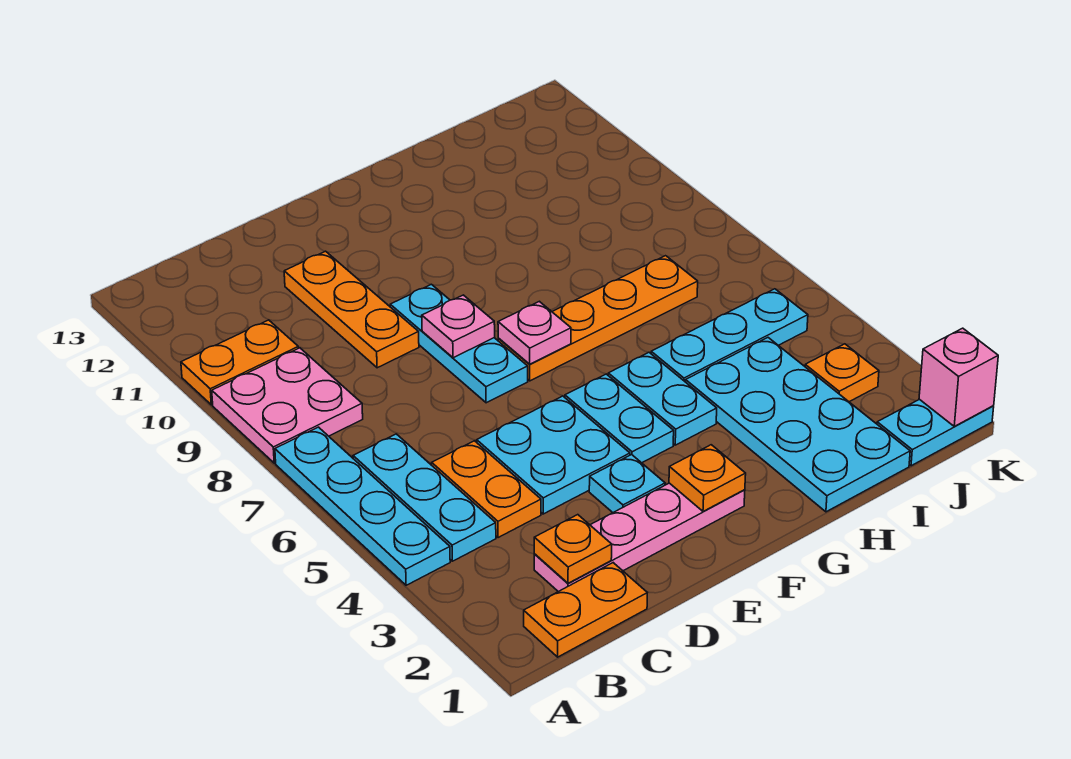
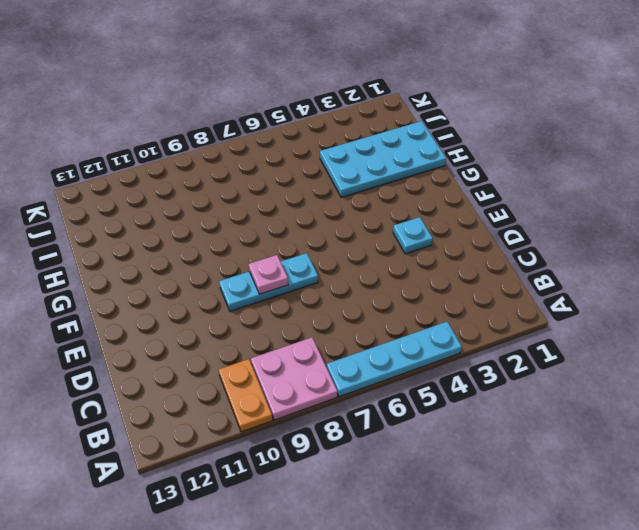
none -> orange plate B1:C1 level 1
none -> cyan plate B4:B6 level 1
none -> pink plate C2:F2 level 1

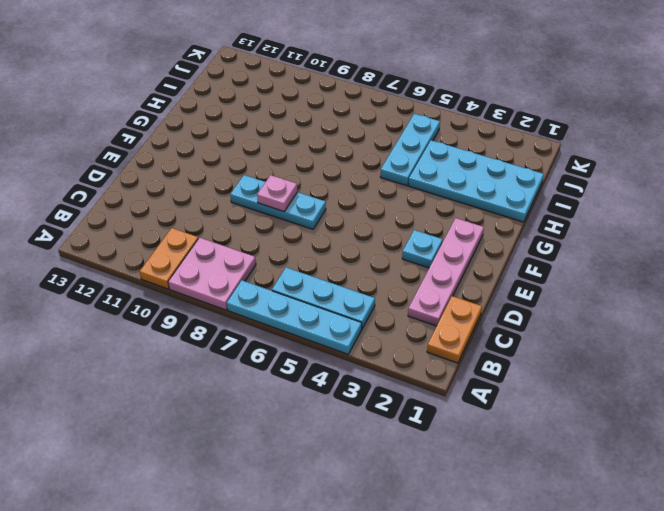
none -> orange plate C4:C5 level 1
none -> cyan plate D4:E5 level 1
none -> orange plate D9:D11 level 1

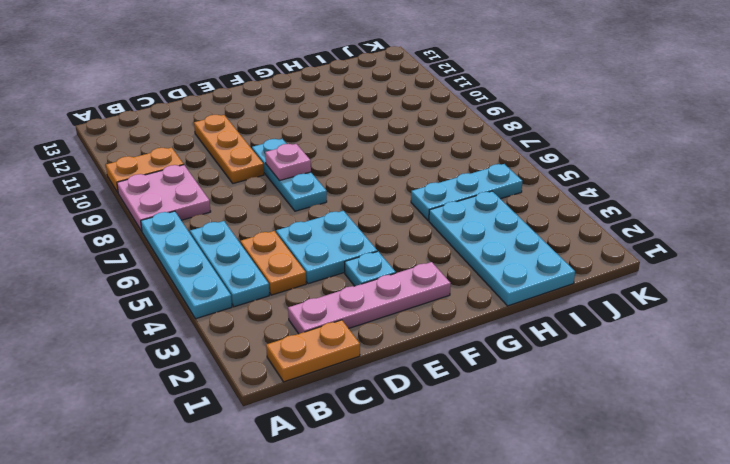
none -> cyan plate F4:F5 level 1
none -> orange plate F7:I7 level 1
none -> cyan plate G4:G5 level 1

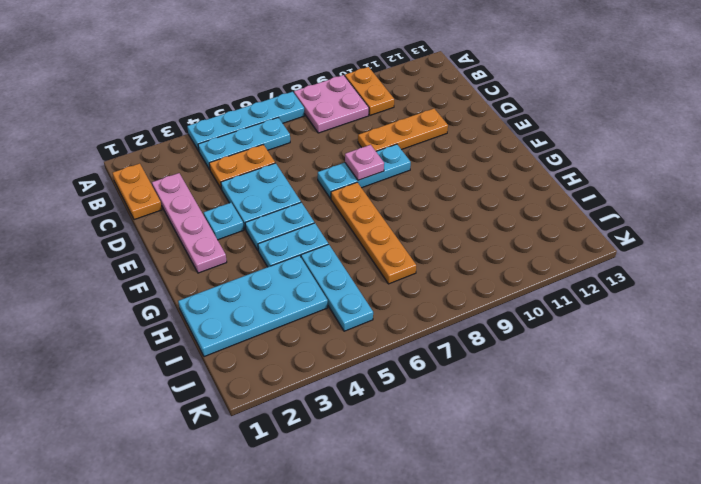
none -> cyan plate J1:K1 level 1
none -> orange plate J3 level 1
none -> orange plate C2 level 2

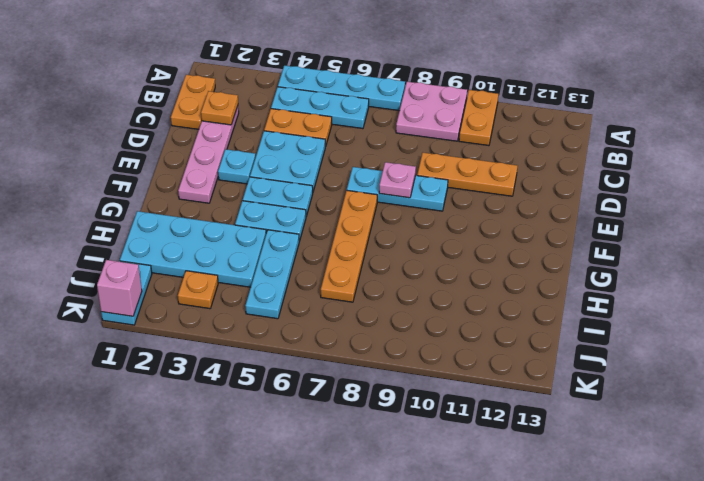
none -> orange plate F2 level 2
none -> pink plate F7 level 2

